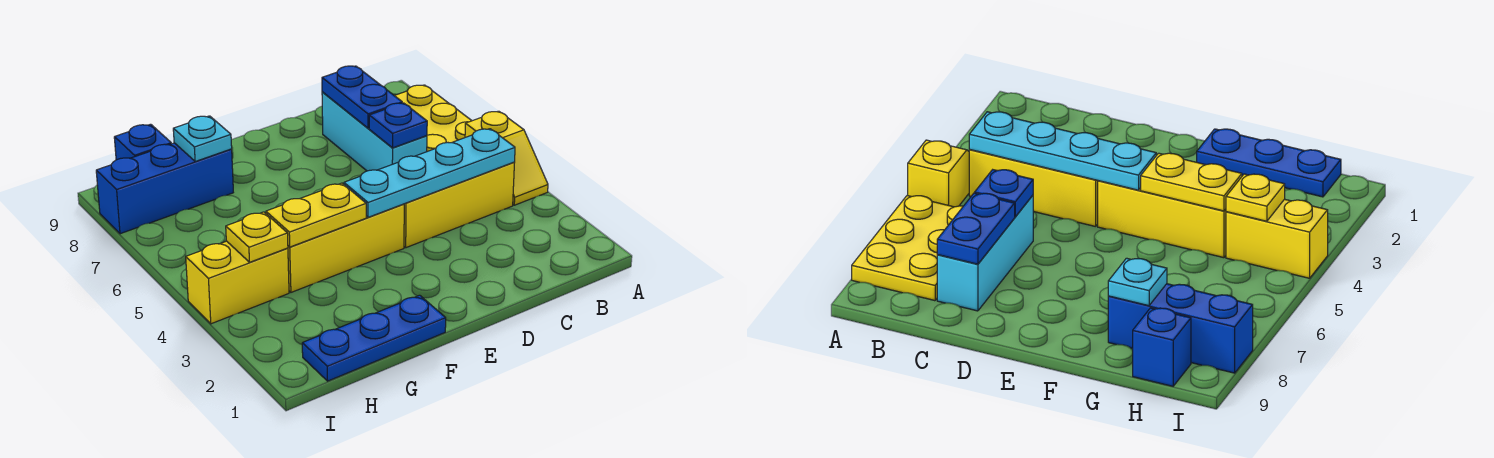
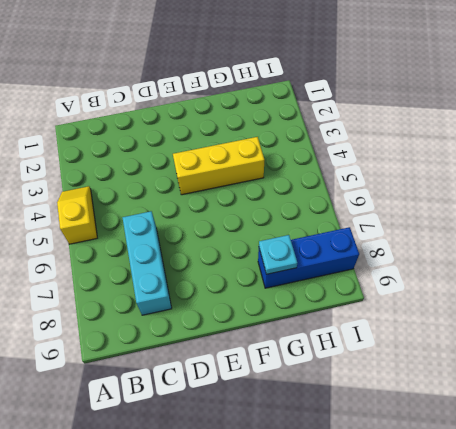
none -> yellow plate A6:B8 level 1
none -> yellow brick B4:D4 level 1
none -> blue plate F1:H1 level 1

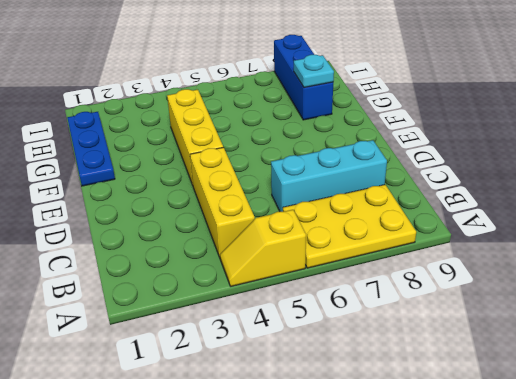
none -> yellow brick H4:I4 level 1
none -> blue brick H9 level 1
none -> cyan plate B4:E4 level 2

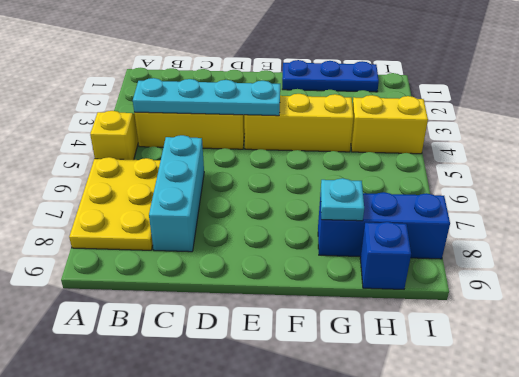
none -> blue plate C6 level 2
none -> blue plate C7:C8 level 2
none -> yellow plate F4:G4 level 2

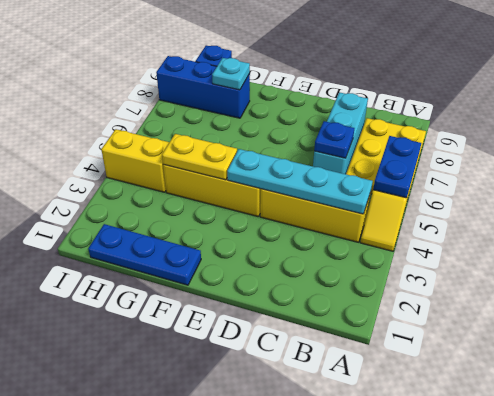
blue plate A5:A6 level 2 -> blue plate C7:C8 level 2
none -> yellow plate H4 level 2

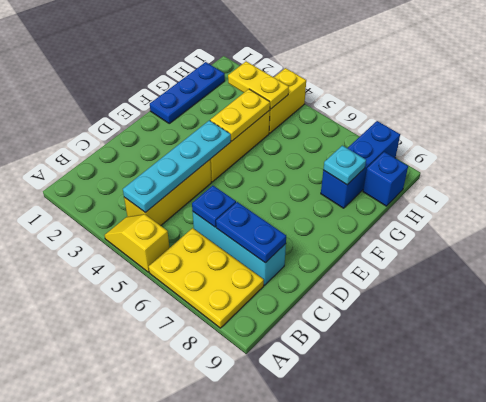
yellow plate H3:H4 level 2 -> yellow plate H4 level 2

